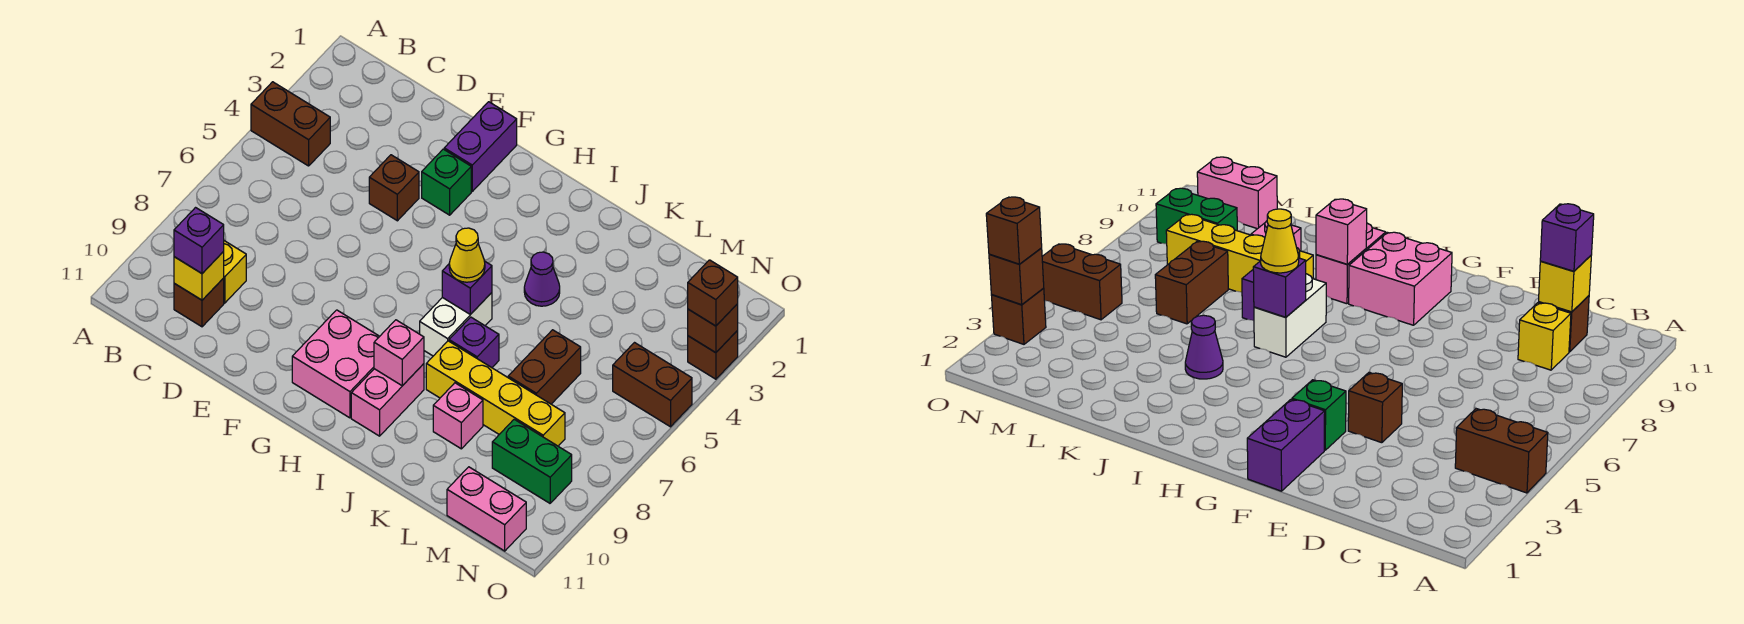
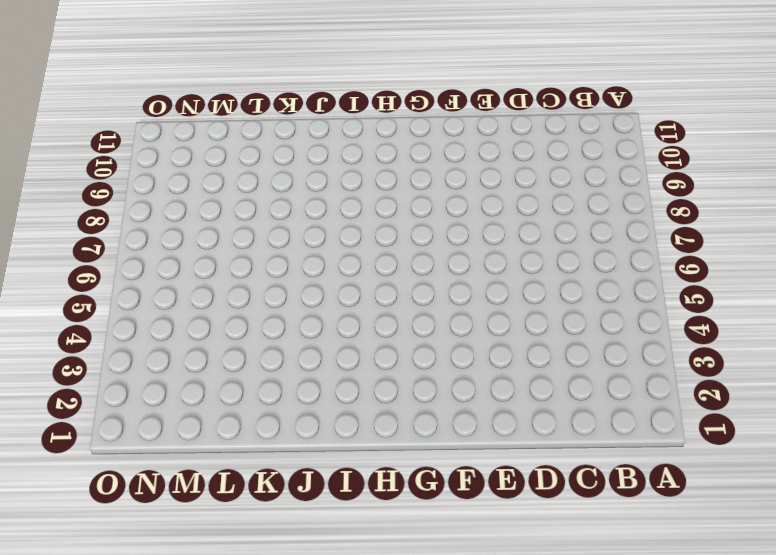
none -> brown brick A4:B4 level 1
none -> yellow brick C9 level 1
none -> brown brick C10 level 1

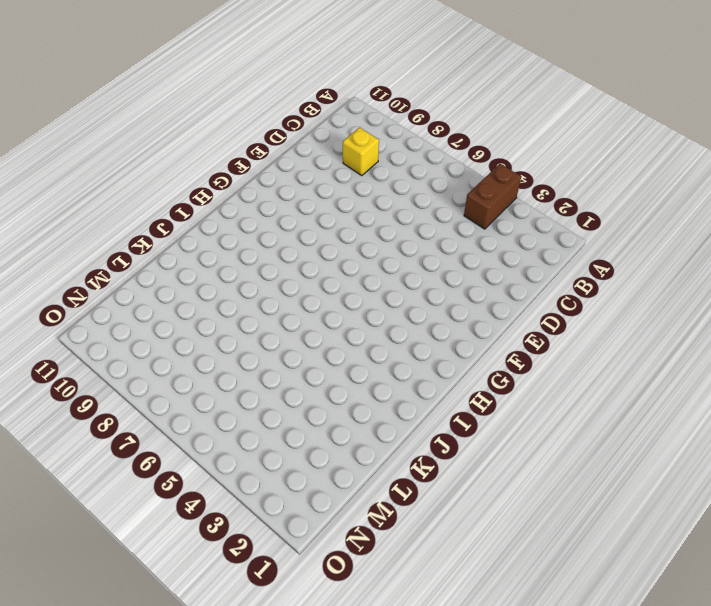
none -> brown brick C10 level 1
none -> brown brick E4 level 1
none -> purple brick F1:F2 level 1

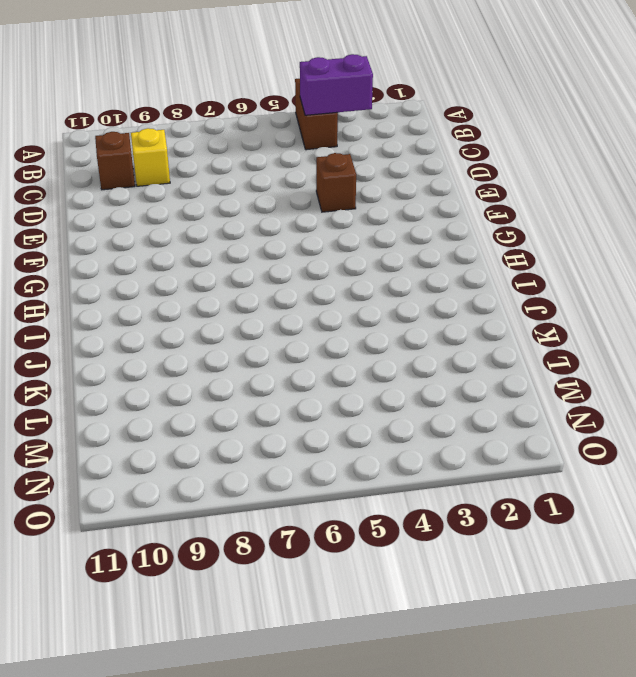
purple brick B3:B4 level 2 -> purple brick F1:F2 level 1
none -> green brick F3 level 1
none -> pink brick G9:H10 level 1
none -> white brick I6:I7 level 1

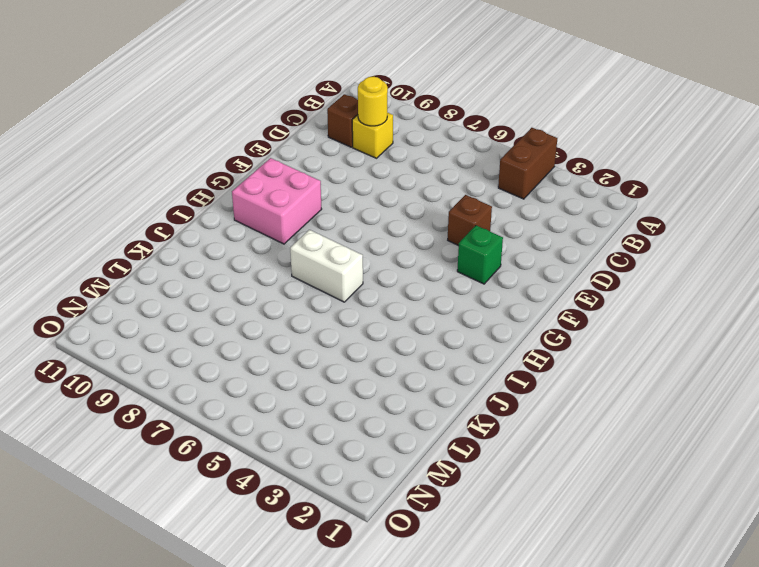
yellow round brick C9 level 2 -> none
none -> purple brick F1:F2 level 1
none -> pink brick I9:I10 level 1
none -> purple cone J4 level 1

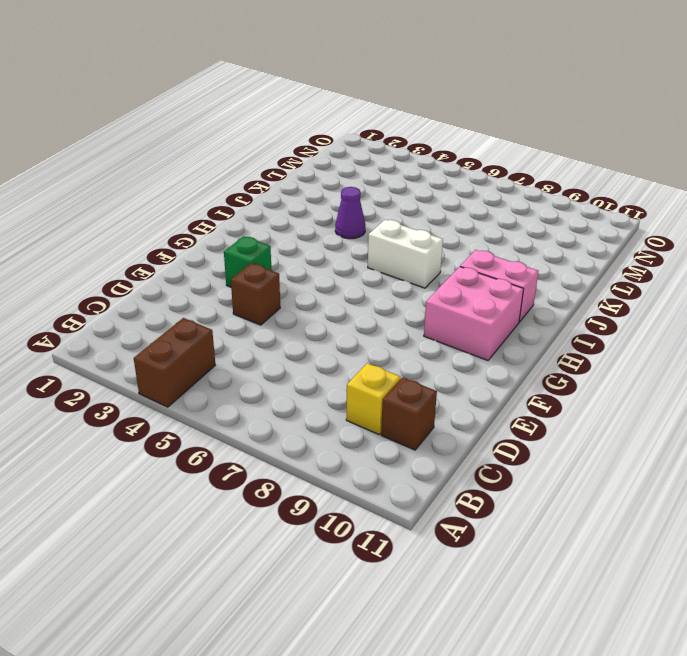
none -> purple brick F1:F2 level 1
none -> purple brick J7 level 1
none -> yellow brick J8:M8 level 1

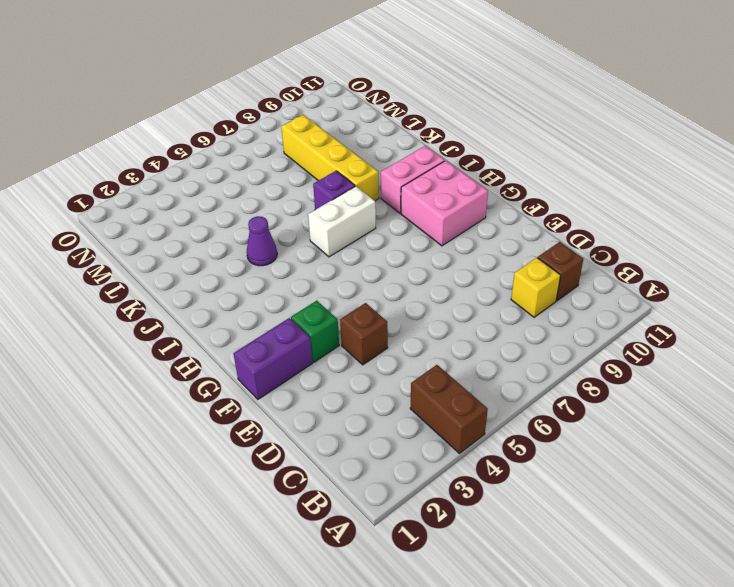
none -> pink brick K9 level 1
none -> brown brick L6:L7 level 1
none -> green brick M9:N9 level 1

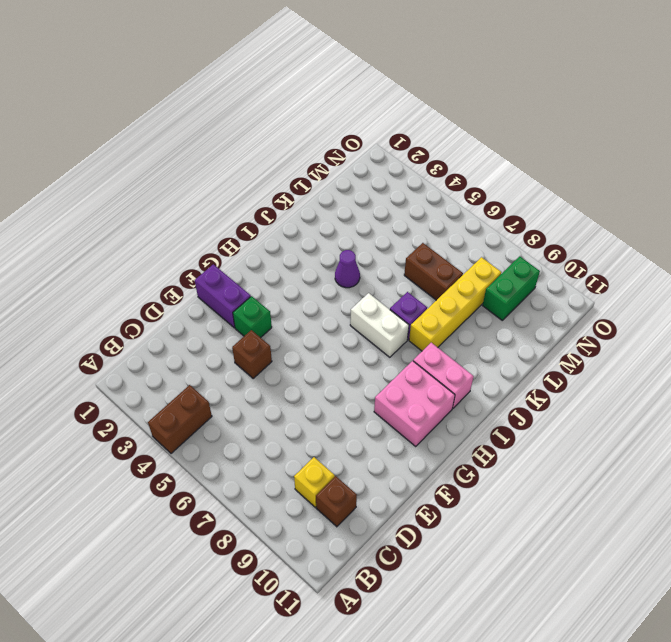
none -> pink brick K9 level 1
none -> pink brick M11:N11 level 1
none -> brown brick N5:O5 level 1

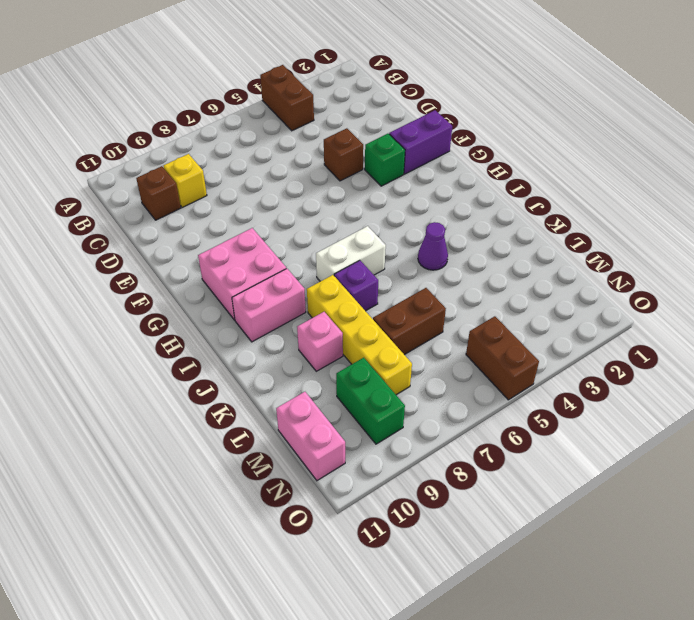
none -> brown brick O3 level 1
none -> yellow brick C10 level 2
none -> purple brick I6 level 2

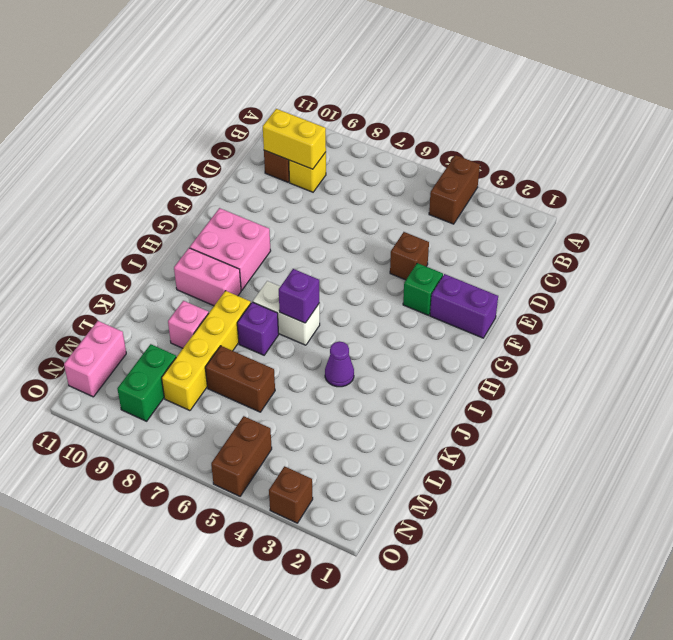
yellow brick C9:C10 level 2 -> yellow brick C10 level 2
none -> pink brick I9 level 2
none -> brown brick O3 level 2
none -> purple brick C10 level 3

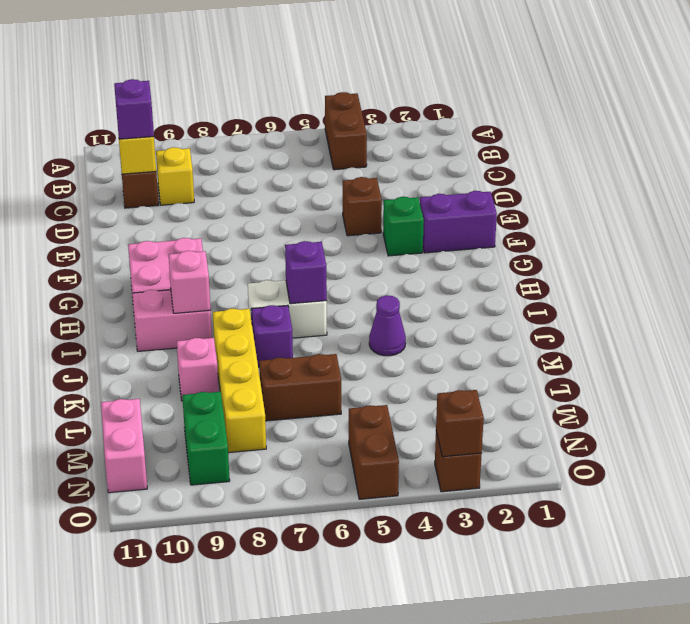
none -> yellow cone I6 level 3
none -> brown brick O3 level 3

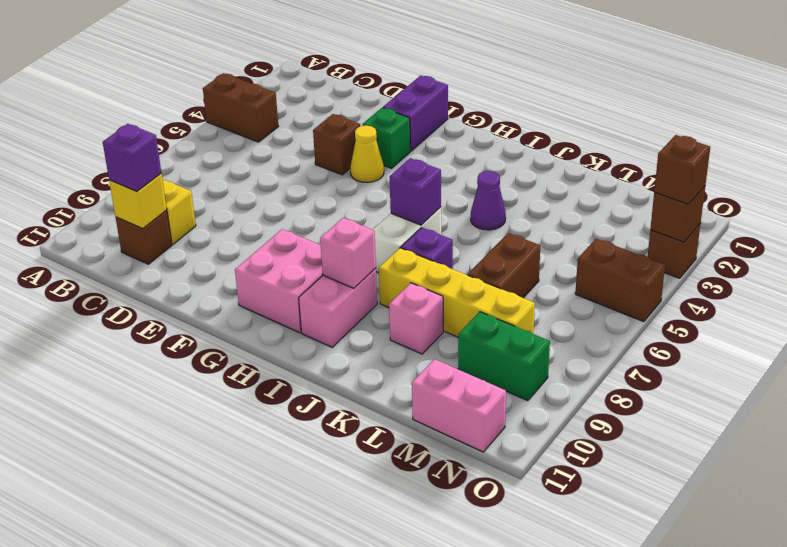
yellow cone F4 level 1 -> yellow cone I6 level 3

